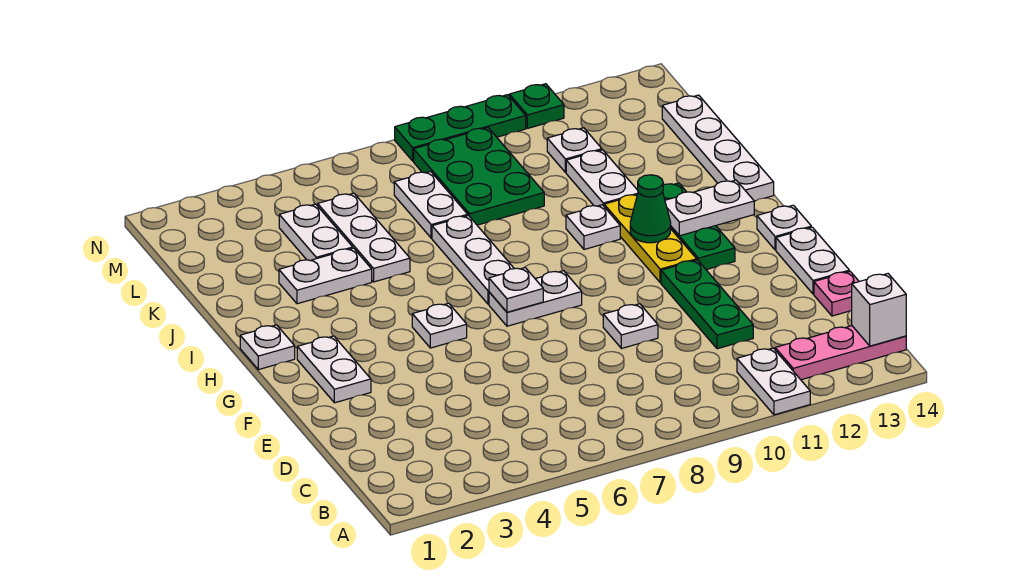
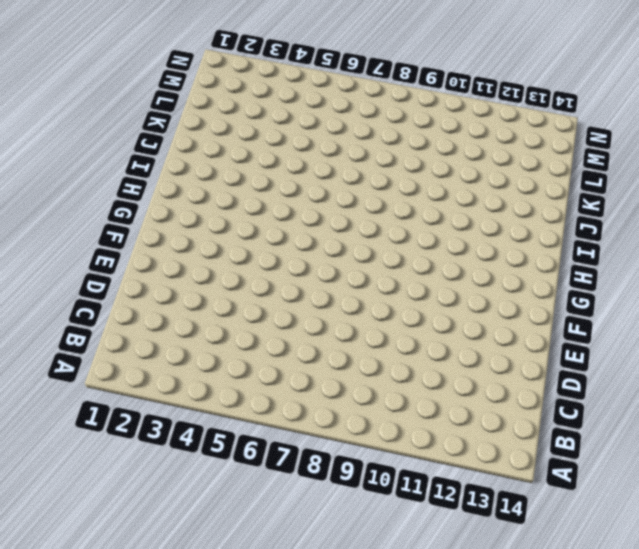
none -> white plate A11:B11 level 1
none -> pink plate B12:B14 level 1
none -> green plate D11:F11 level 1

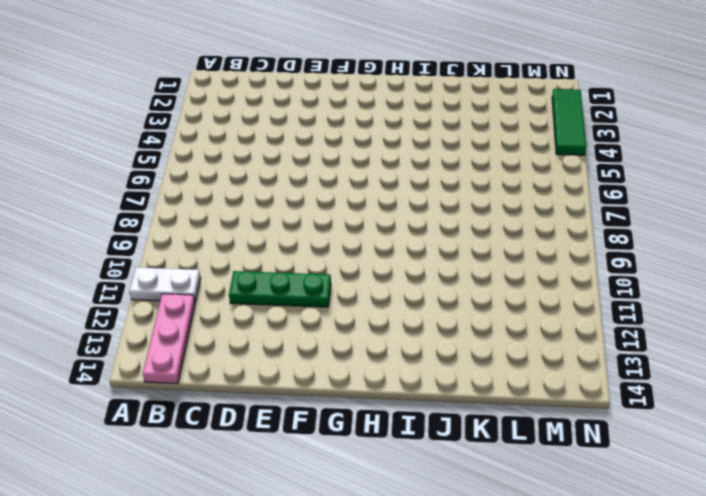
green tile N2:N4 level 1 -> none
none -> pink plate D14 level 1
none -> white plate E9 level 1
none -> white plate E14:F14 level 1

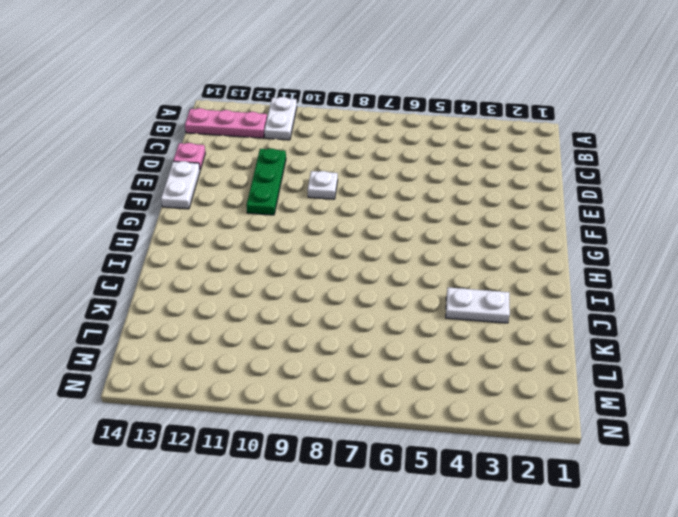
none -> white plate F2:G2 level 1
none -> white plate G5 level 1
none -> white plate G7:G8 level 1

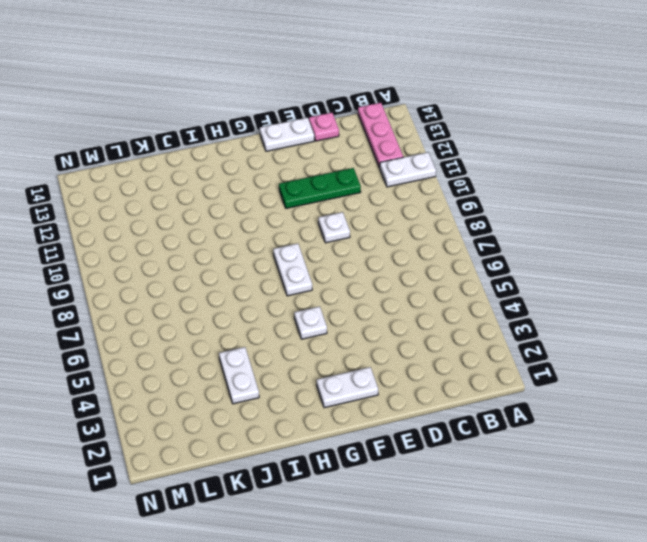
none -> yellow plate G11:I11 level 1
none -> green plate G12:I12 level 1
none -> white plate G14 level 1

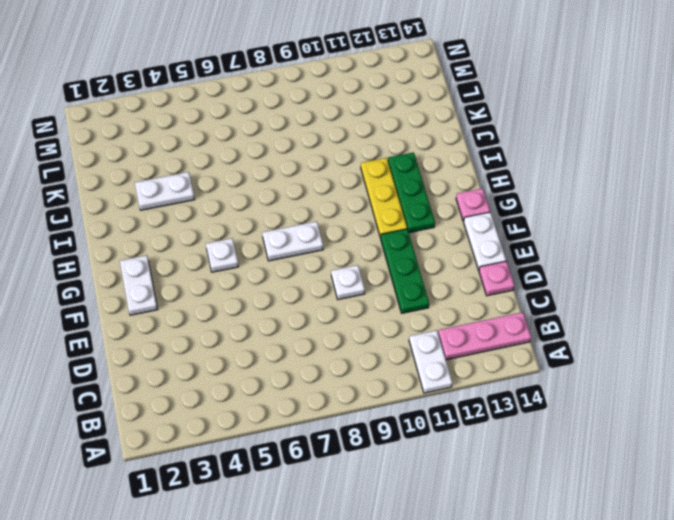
pink plate G14 level 1 -> white plate G14 level 1
none -> white plate H1 level 1
none -> white plate H7:J7 level 1
none -> white plate I10 level 1

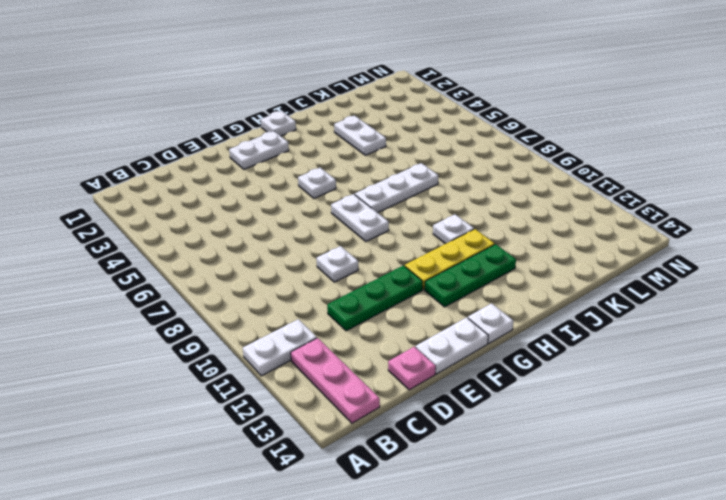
none -> white plate I14:L14 level 1
none -> white plate J5:L5 level 1
none -> white plate J11:K11 level 1

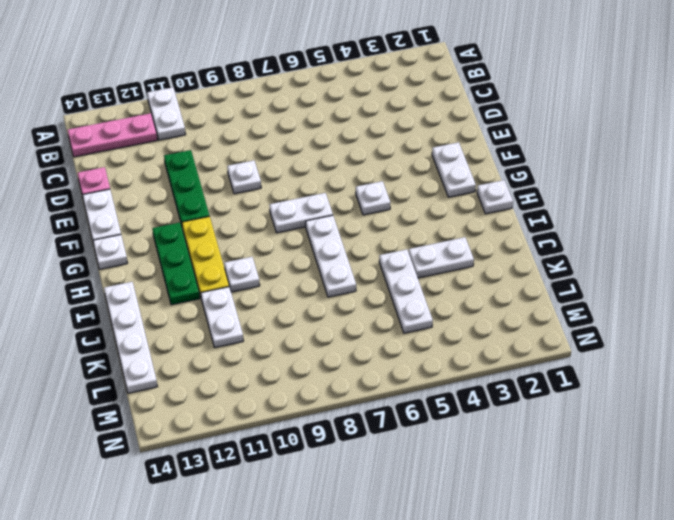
none -> white plate K4:L4 level 1
none -> white plate K7:L7 level 1
none -> green plate K8:M9 level 1

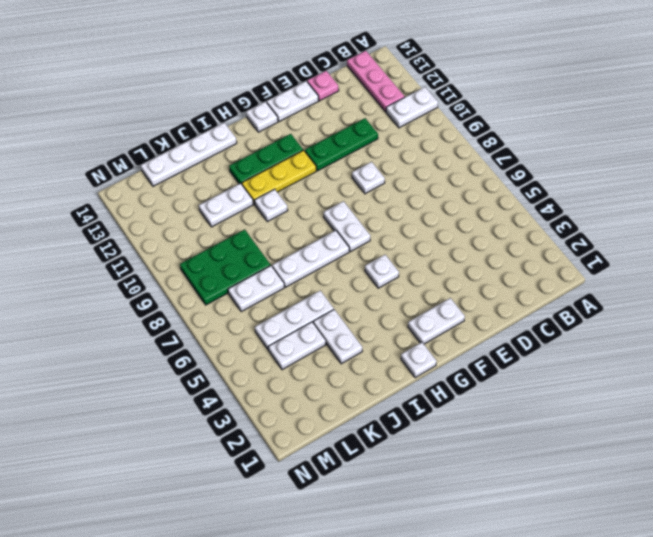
none -> white plate L11 level 1
none -> green plate N8:N10 level 1
none -> green plate N11 level 1

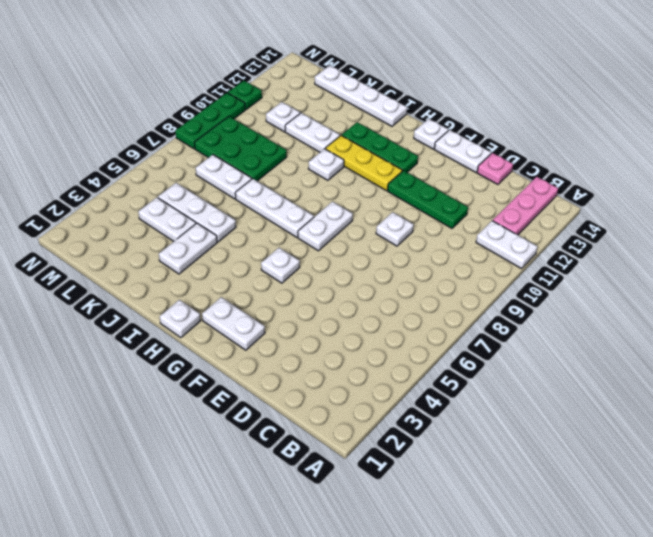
none -> white brick B14 level 2
none -> white plate G7 level 2
none -> green cone H11 level 2

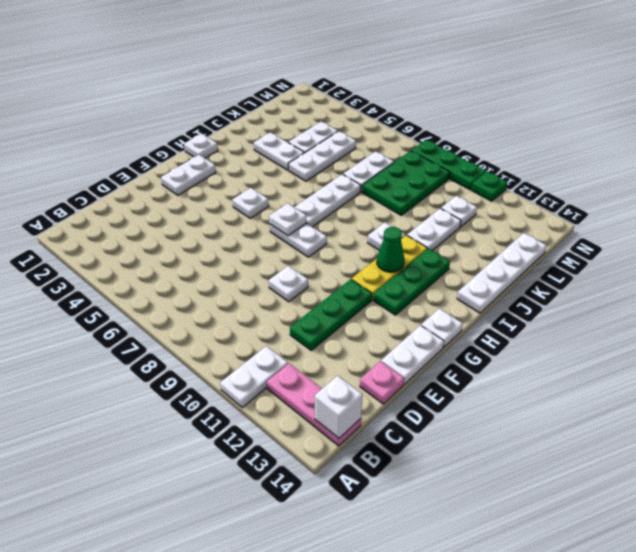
none -> white plate H12:H13 level 2

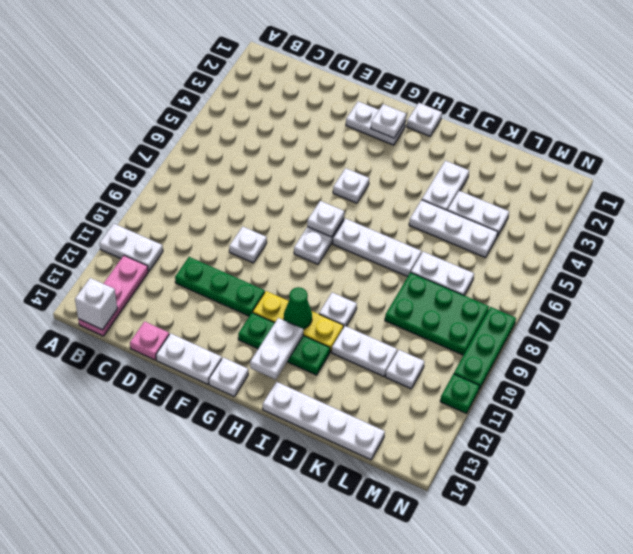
white plate G2 level 2 -> none

